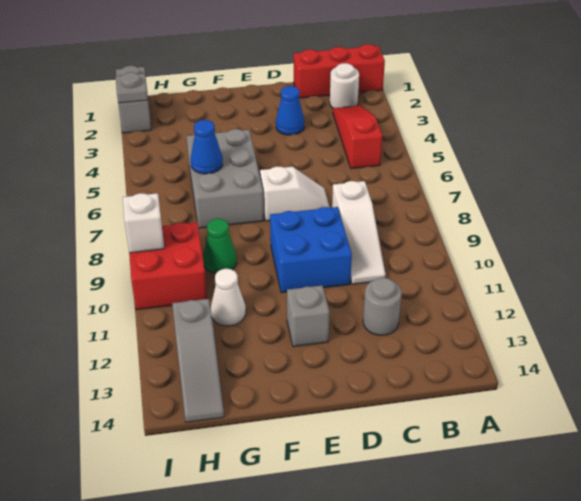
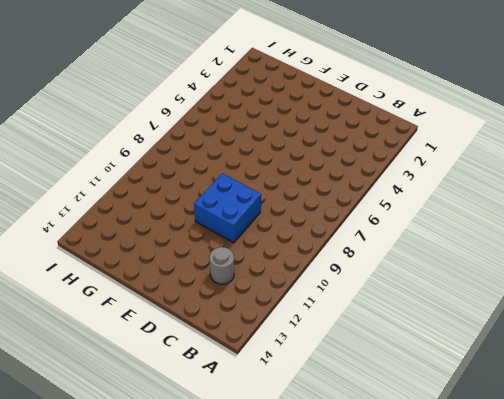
none -> red brick A1:C1 level 1
none -> white round brick B2 level 1
none -> red slope B3:B5 level 1 top 5

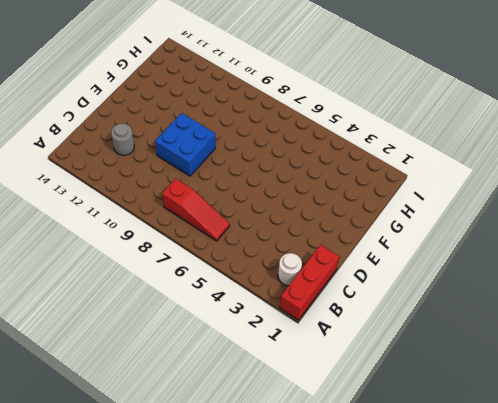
red slope B6:B8 level 1 top 8 -> red slope B3:B5 level 1 top 5
none -> white slope C8:C10 level 1 top 8
none -> blue cone D3 level 1
none -> white slope D7:E7 level 1 top E

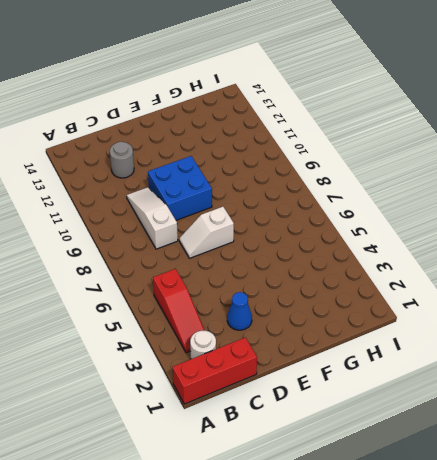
none -> grey brick E12 level 1
none -> grey brick F5:G7 level 1
none -> green cone G9 level 1

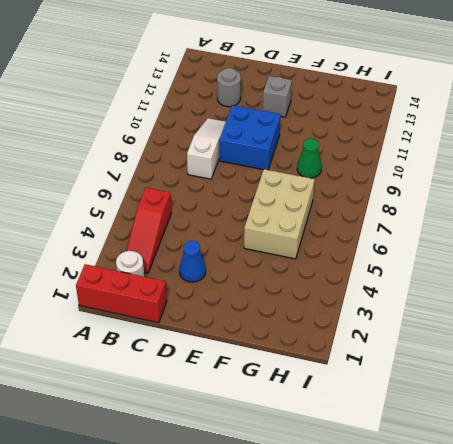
tan brick F5:G7 level 1 -> grey brick F5:G7 level 1
none -> white slope D7:E7 level 1 top E
none -> white cone G11 level 1
none -> red brick H9:I10 level 1

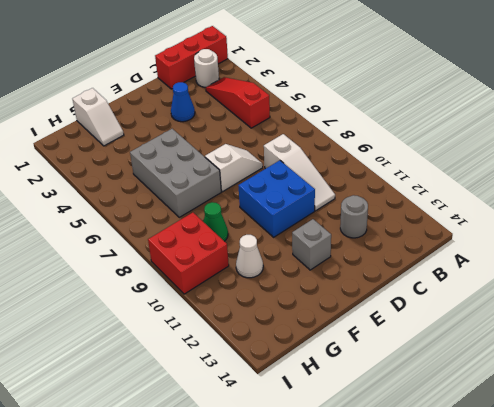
white slope G1:G2 level 1 top 1 -> none
none -> grey slope H12:H14 level 1 top 12
none -> grey brick I1:I2 level 1
none -> blue cone G6 level 2

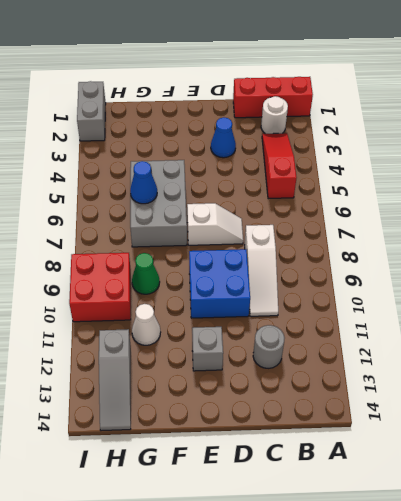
none -> grey plate I2 level 2
none -> white brick I9 level 2

